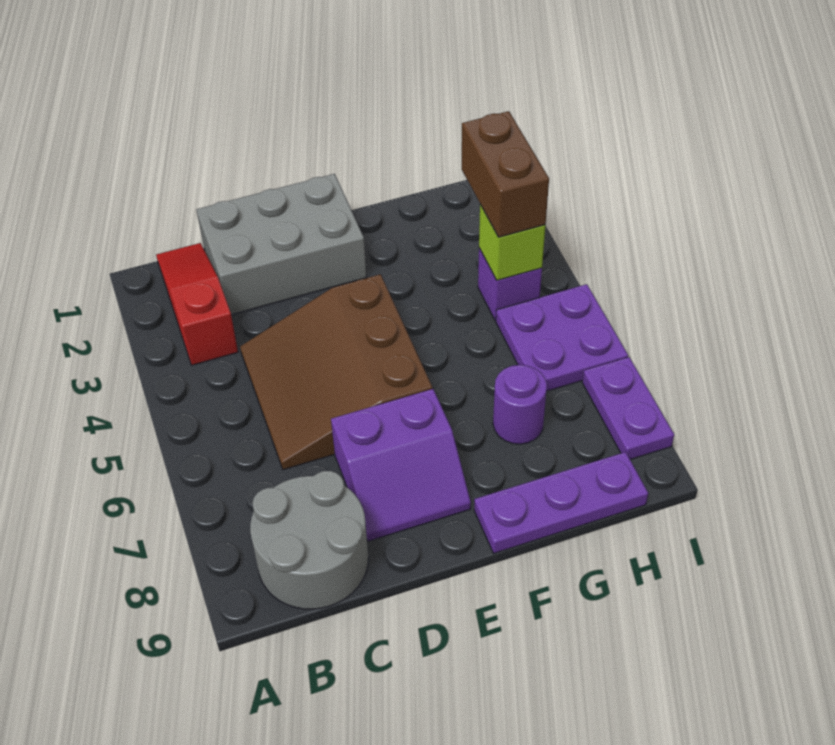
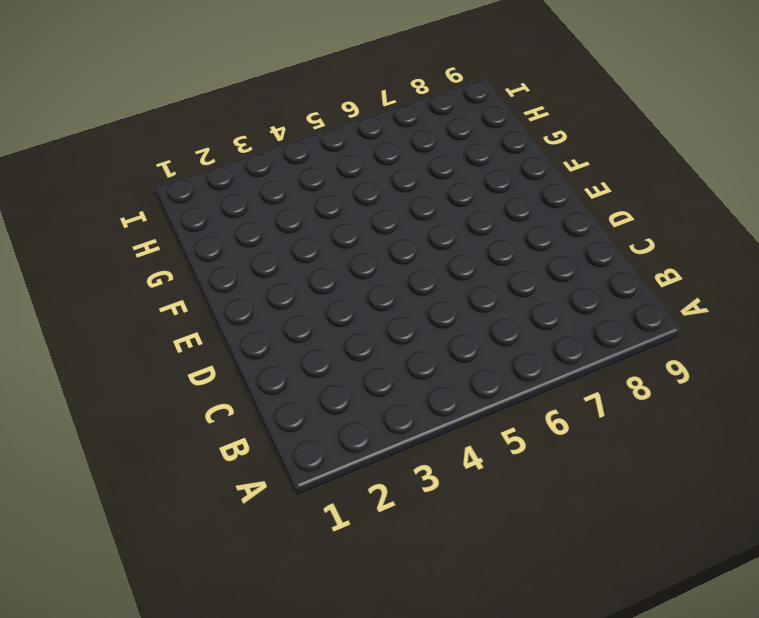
none -> red slope B1:B3 level 1 top 3
none -> grey round brick B8:C9 level 1
none -> grey brick C1:E2 level 1

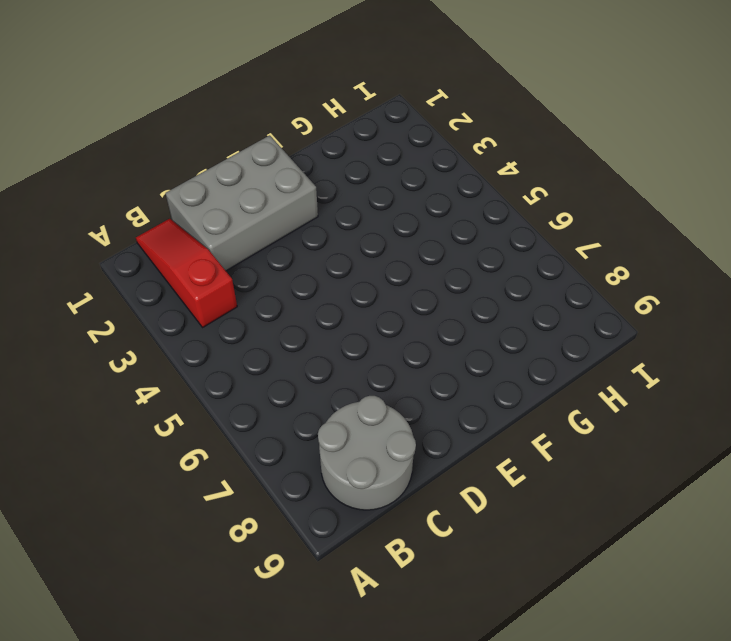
none -> brown slope C4:E6 level 1 top E
none -> purple slope D7:E8 level 1 top 7
none -> purple plate F9:H9 level 1

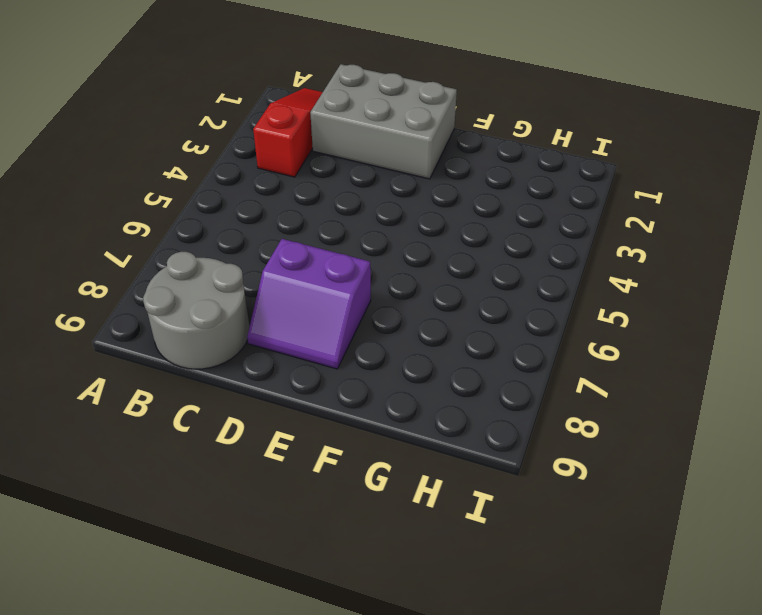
none -> brown slope C4:E6 level 1 top E
none -> purple plate F9:H9 level 1
none -> purple round brick G7 level 1

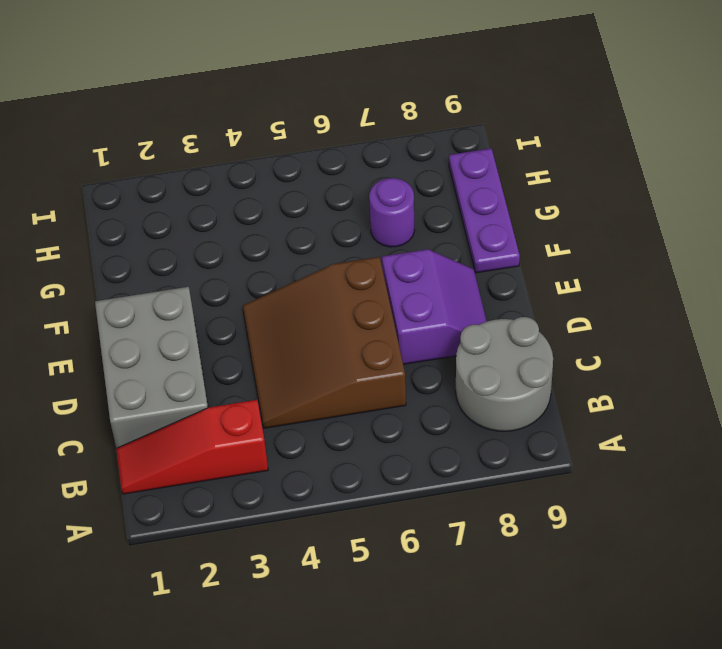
brown slope C4:E6 level 1 top 6 -> brown slope C4:E6 level 1 top E
none -> purple brick H4 level 1
none -> purple plate H5:I6 level 1
none -> purple plate I7:I8 level 1

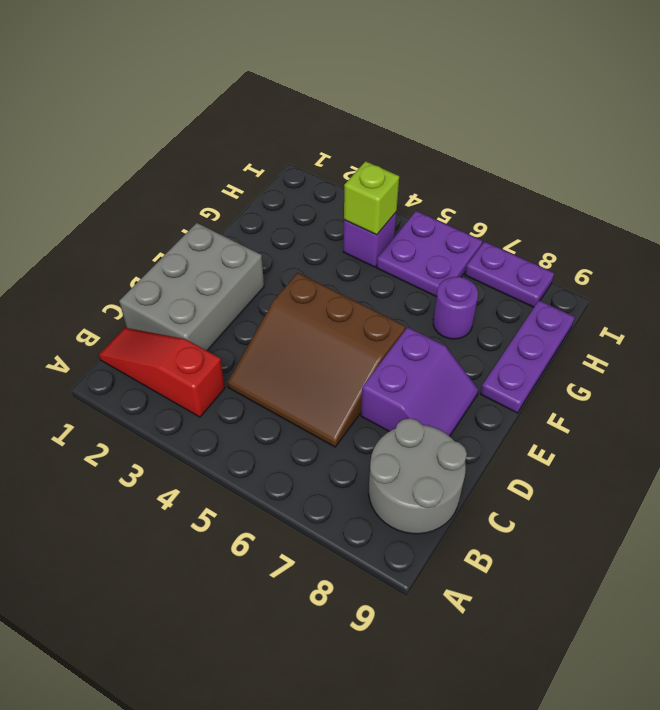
none -> brown brick H3:H4 level 3

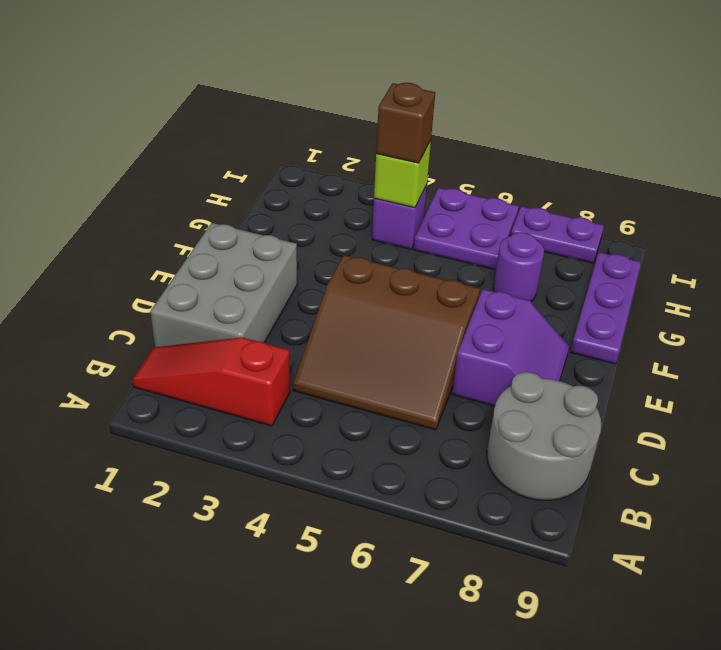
brown brick H4 level 3 -> brown brick H3:H4 level 3

